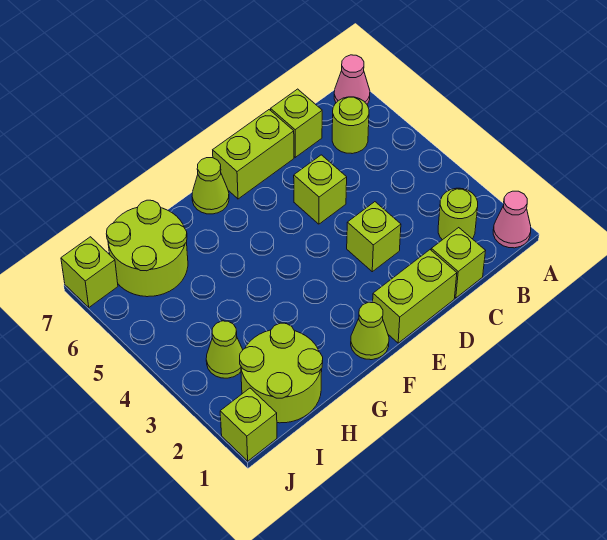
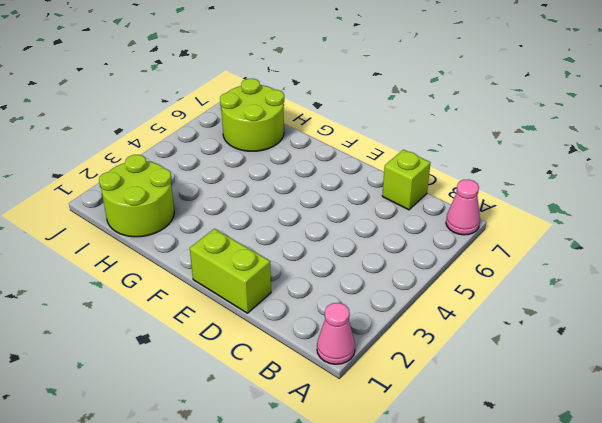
none -> lime round brick B2 level 1
none -> lime round brick B6 level 1
none -> lime brick C1 level 1

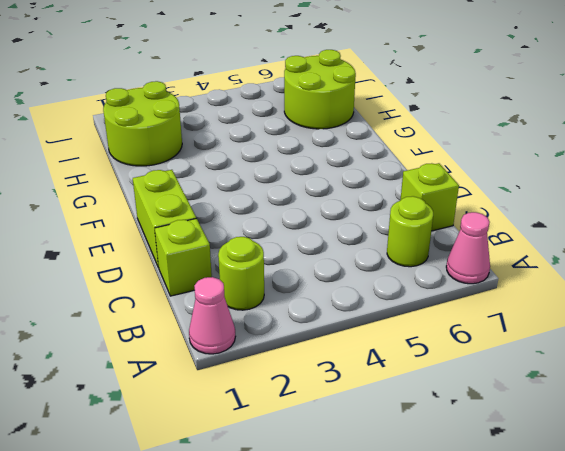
none -> lime brick D3 level 1
none -> lime brick D5 level 1
none -> lime brick D7:E7 level 1

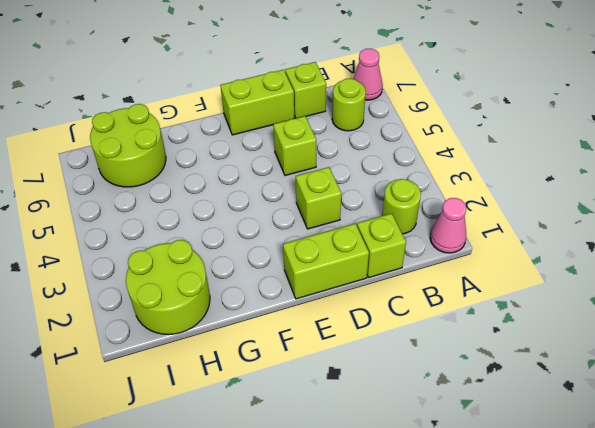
none -> lime cone F1 level 1
none -> lime cone F7 level 1
none -> lime cone I3 level 1

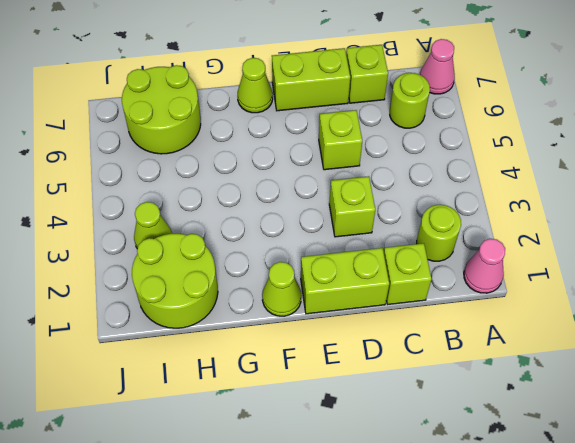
none -> lime brick J1 level 1
none -> lime brick J7 level 1

